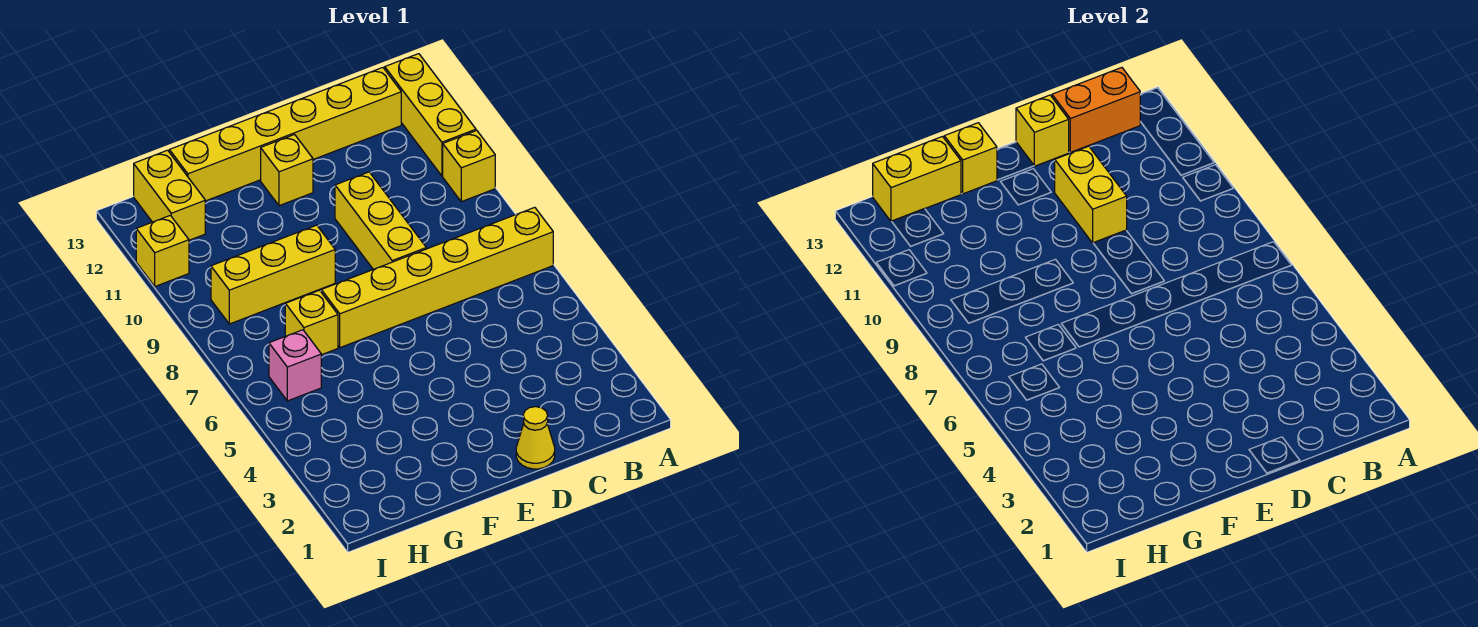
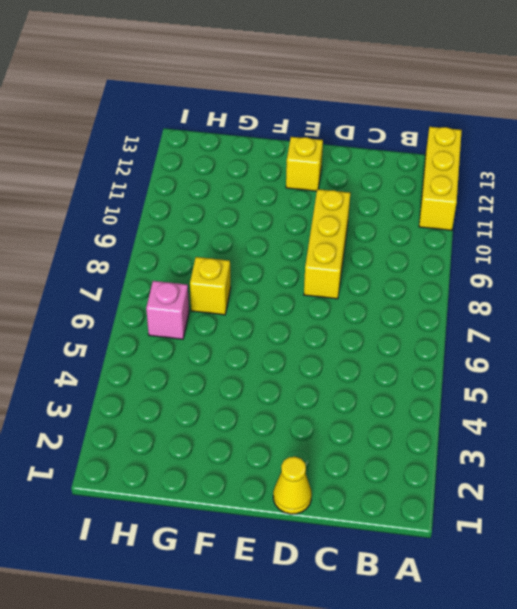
none -> yellow brick A7:F7 level 1
none -> yellow brick A10 level 1
none -> yellow brick B13:G13 level 1

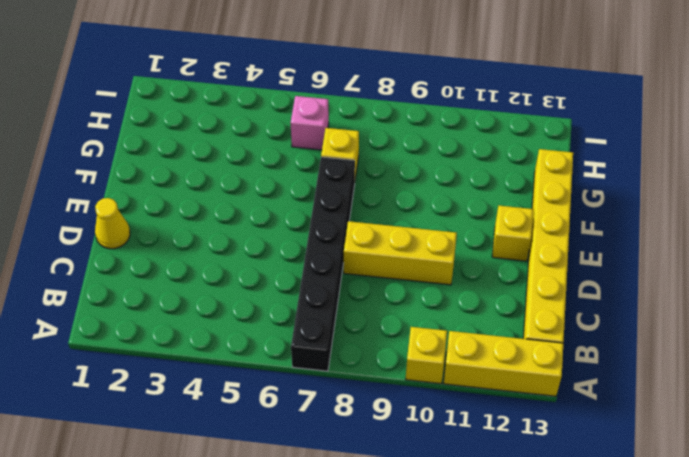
black brick A7:F7 level 1 -> yellow brick A7:F7 level 1
none -> yellow brick F9:H9 level 1
none -> yellow brick H12:H13 level 1
none -> yellow brick I11 level 1

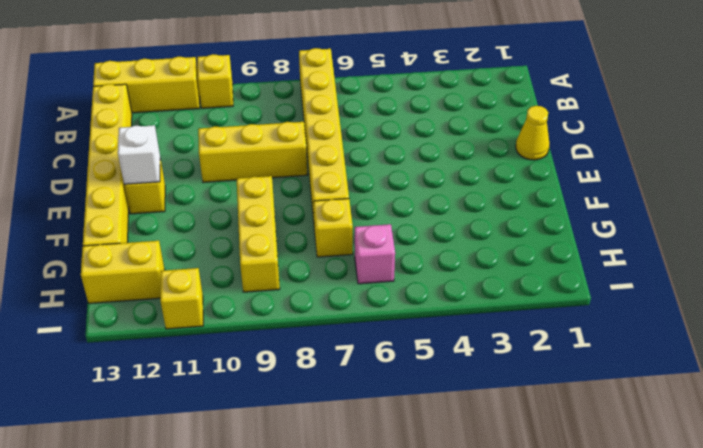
white brick E12 level 2 -> none
none -> orange brick B13:C13 level 2
none -> yellow brick D10:D11 level 2
none -> yellow brick D13 level 2

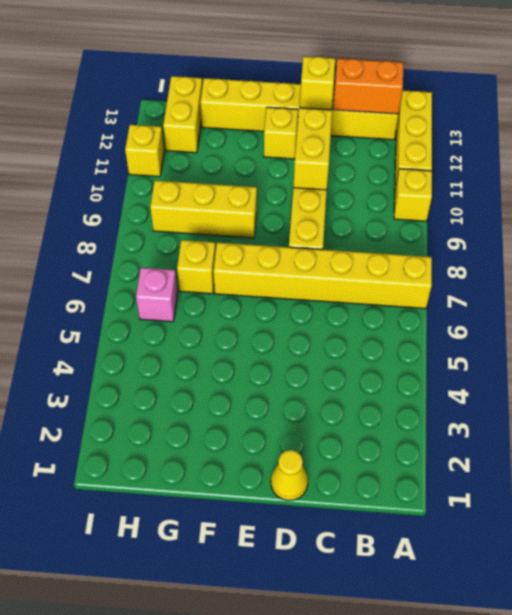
none -> yellow brick F13 level 2
none -> yellow brick G13:H13 level 2

